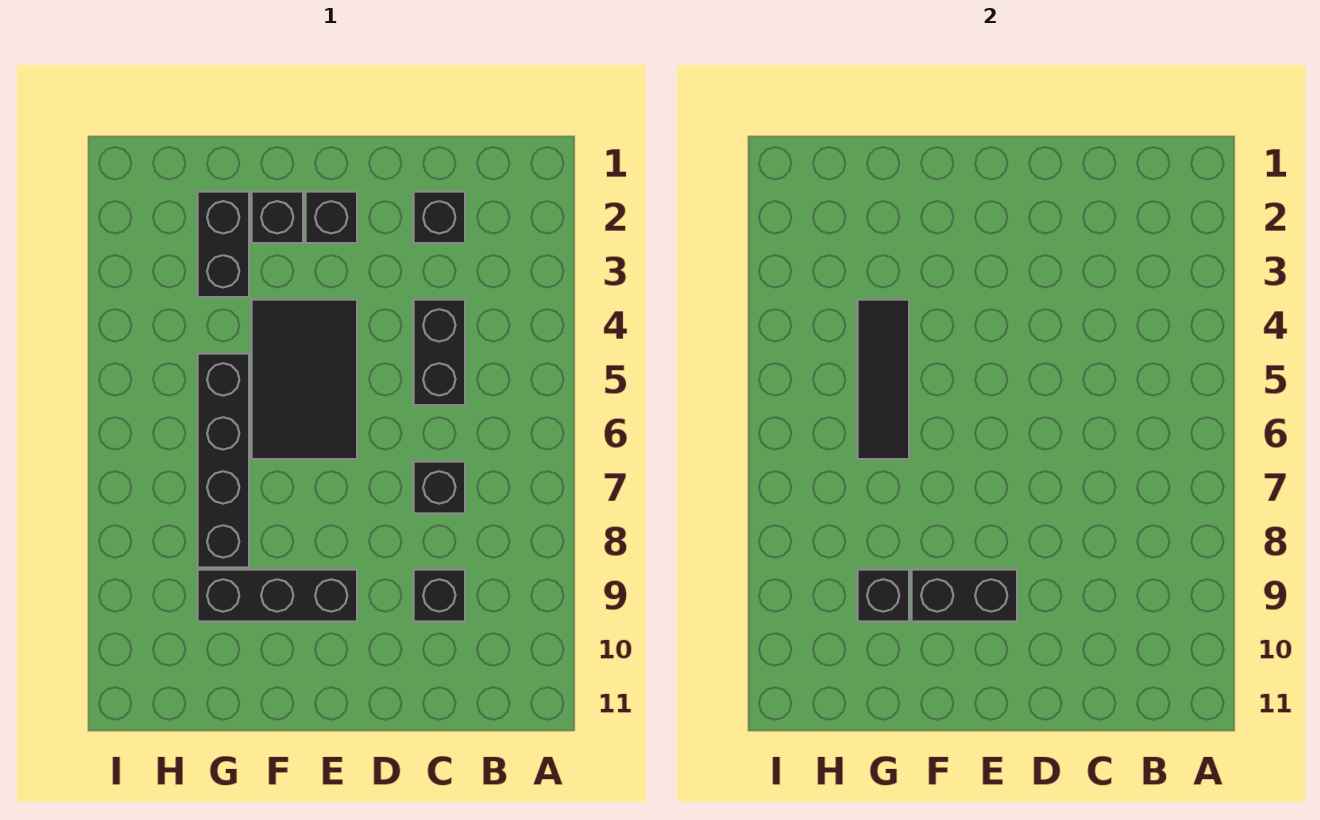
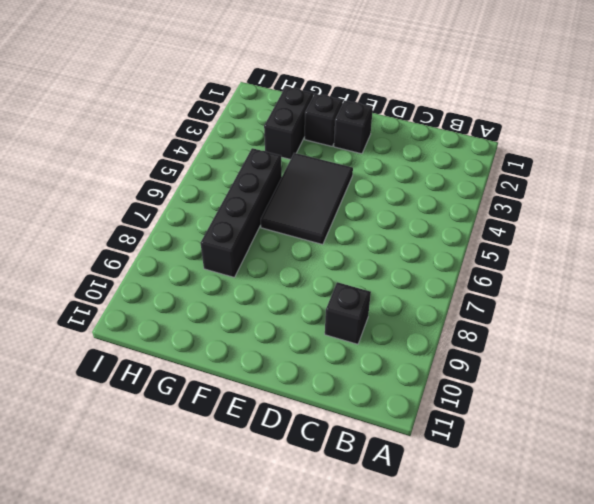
none -> black brick C2 level 1
none -> black brick C4:C5 level 1
none -> black brick C7 level 1

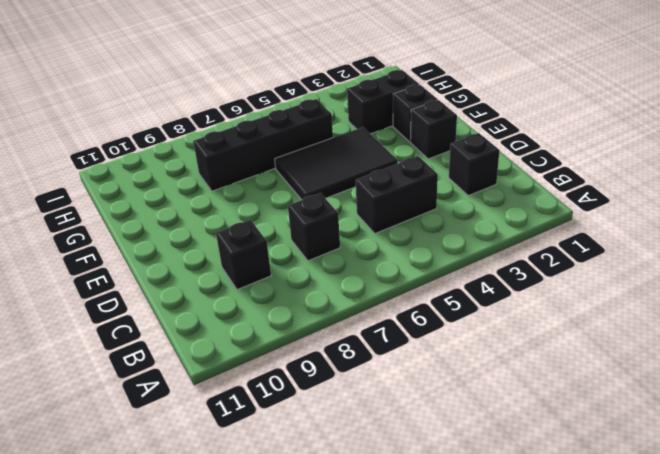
none -> black brick E9:G9 level 1
none -> black brick E9:F9 level 2
none -> black tile G4:G6 level 2

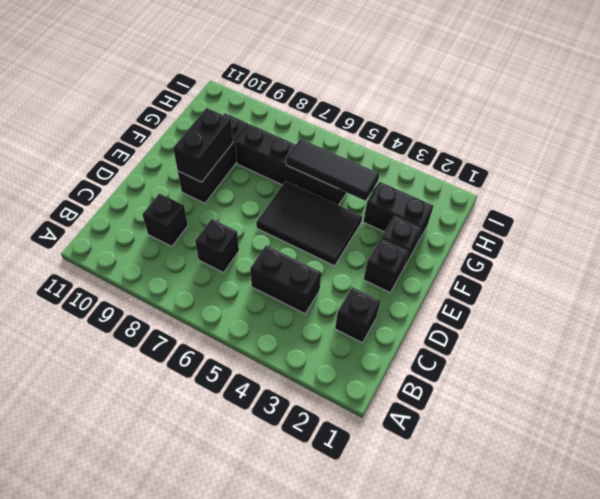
none -> black brick G9 level 2

